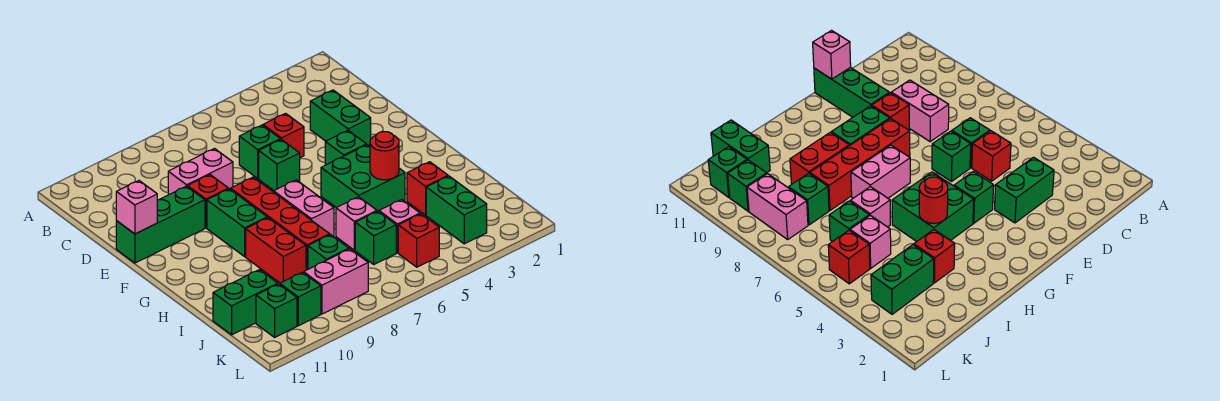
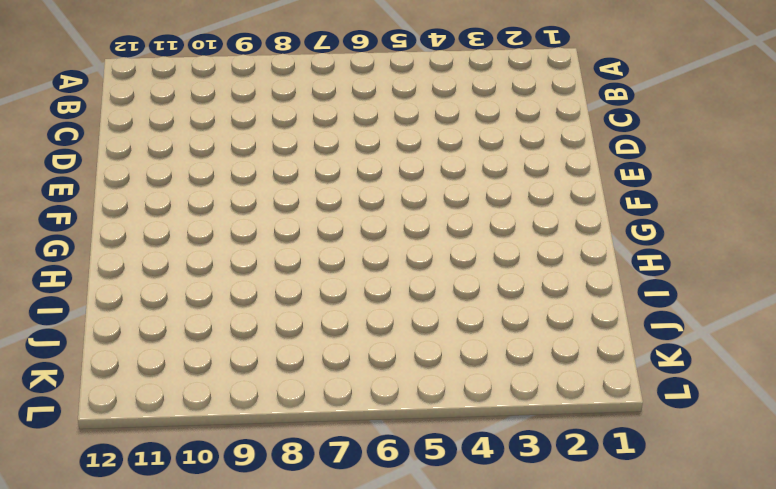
none -> green brick D3:E3 level 1
none -> red brick D5 level 1
none -> green brick D6 level 1

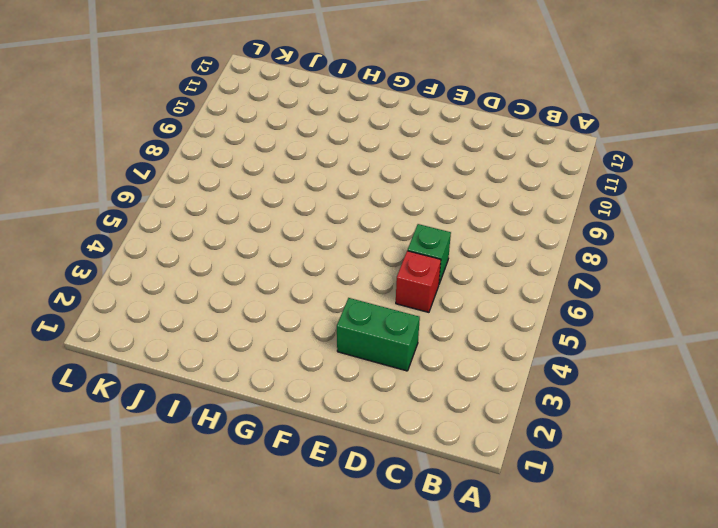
none -> pink brick D8:D9 level 1
none -> green brick E6 level 1
none -> red brick E9 level 1

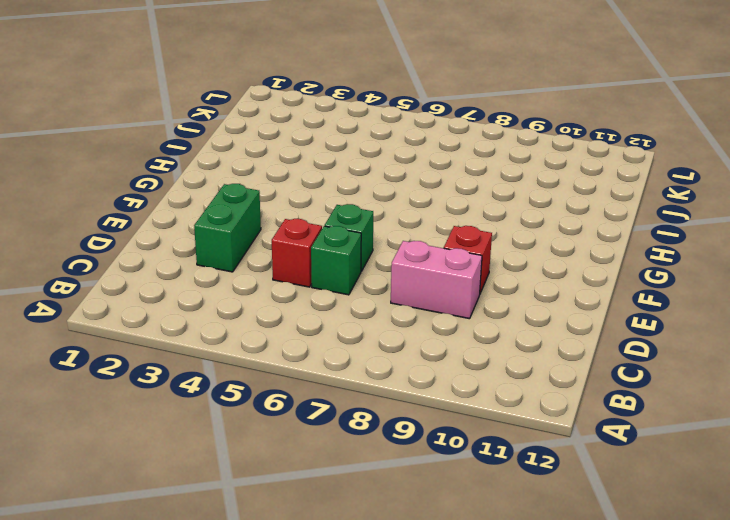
none -> green brick E10:E12 level 1
none -> green brick F4 level 1
none -> red brick F8:I8 level 1

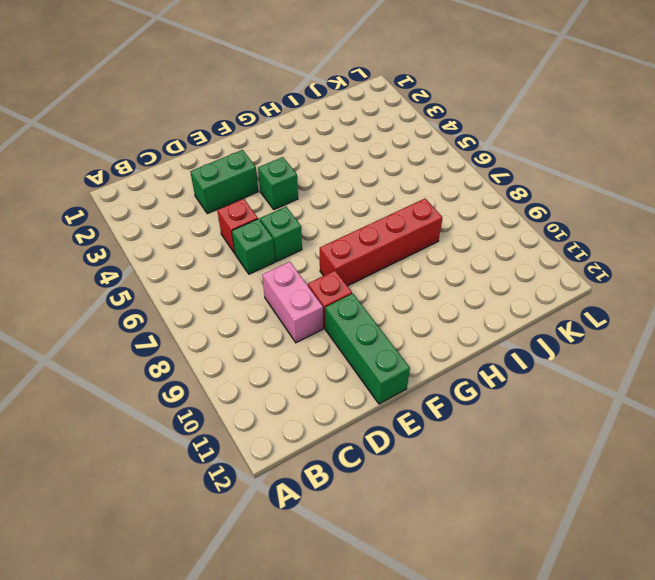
none -> green brick F9:G9 level 1
none -> green brick G4:H5 level 1
none -> pink brick G7:H7 level 1

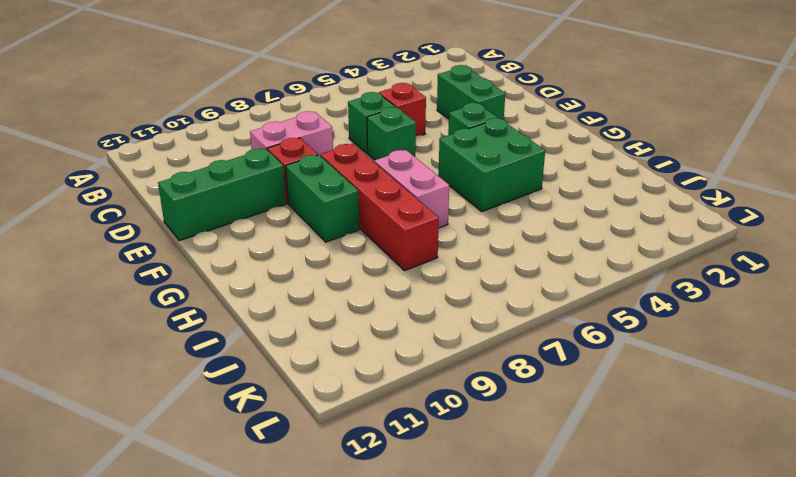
none -> red brick H9:I9 level 1
none -> red brick I3 level 1
none -> pink brick I6 level 1

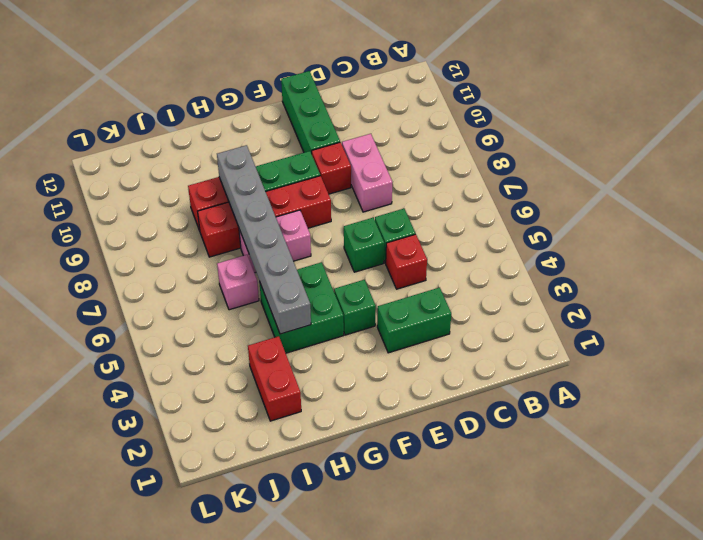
grey brick H4:H9 level 2 -> red round brick H4 level 2
red brick I2:I3 level 1 -> red brick I3 level 1
none -> green brick J3:K3 level 1
none -> pink brick J5 level 1
none -> green brick J6 level 1

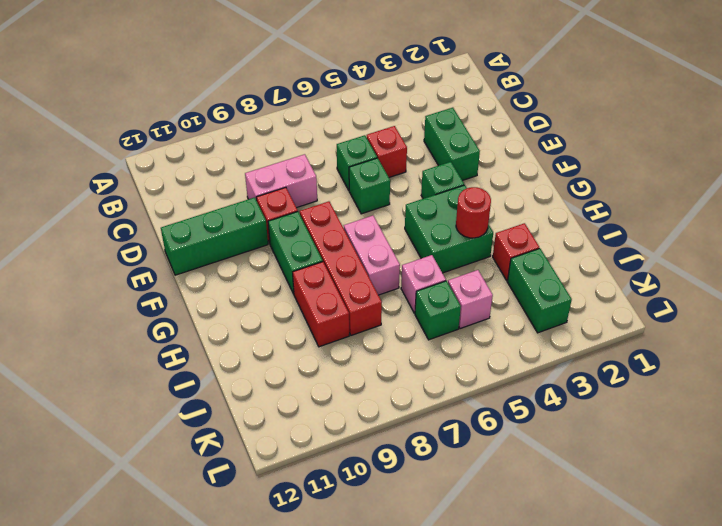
none -> green brick J8 level 1
none -> green brick J11:J12 level 1
none -> red brick K5 level 1

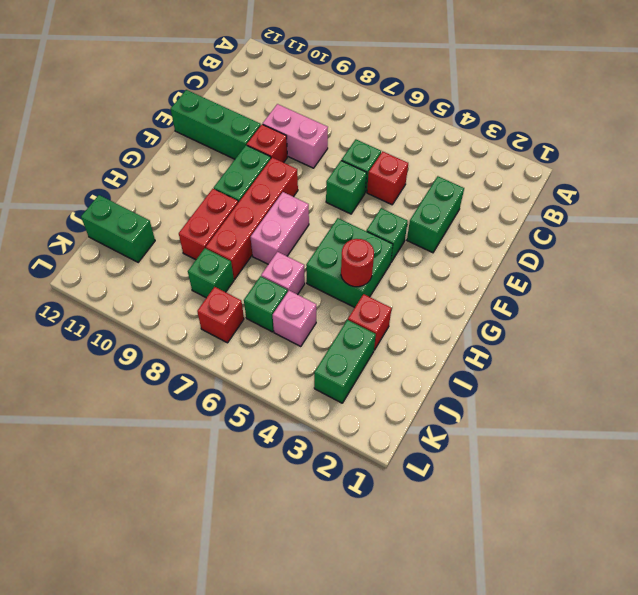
red brick K7 level 1 -> red brick K5 level 1
none -> pink brick K8:K9 level 1
none -> green brick K10 level 1
none -> green brick K11 level 1

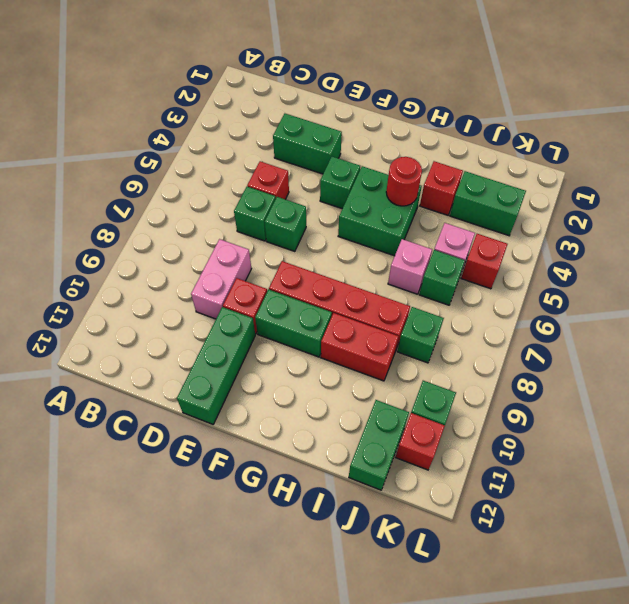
red brick K11 level 1 -> green brick K11 level 1
none -> pink brick G7:H7 level 1
none -> pink brick K8:K9 level 1
none -> pink brick E12 level 2

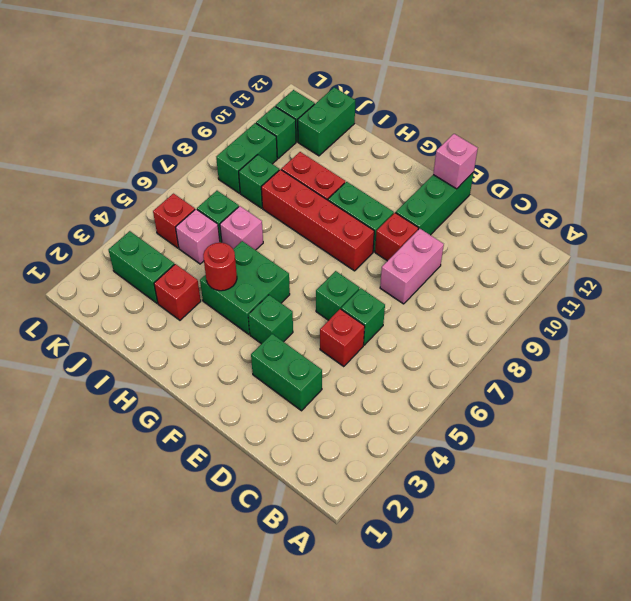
green brick K8:K9 level 1 -> pink brick K8:K9 level 1
none -> pink brick G7:H7 level 1

